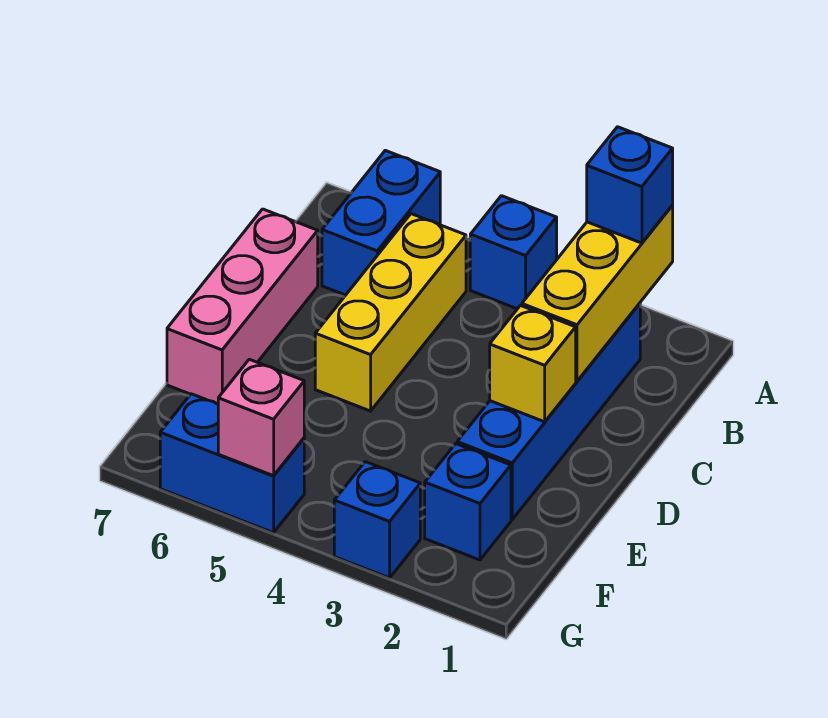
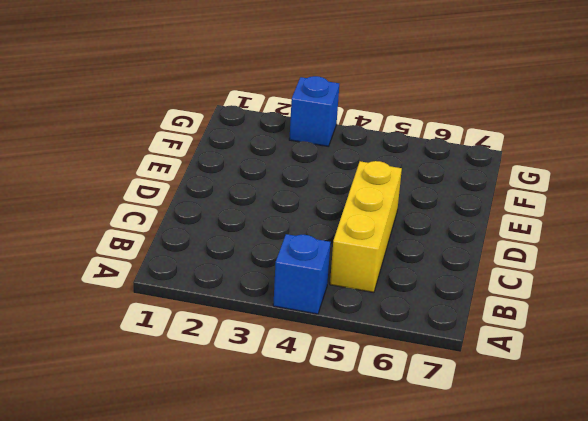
none -> blue brick A6:B6 level 1
none -> blue brick B2:E2 level 1
none -> pink brick C7:E7 level 1

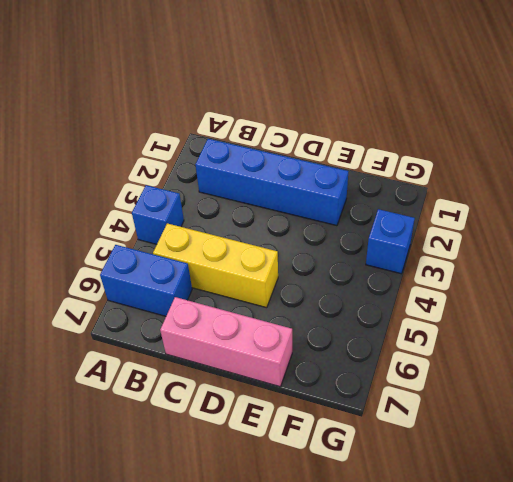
none -> blue brick F2 level 1
none -> blue brick G5:G6 level 1
none -> yellow brick A2:C2 level 2

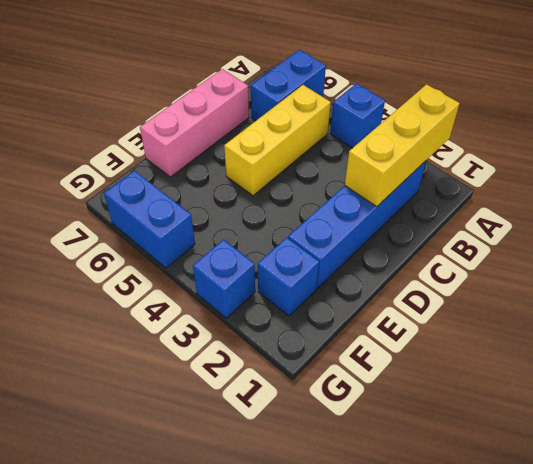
none -> yellow brick D2 level 2
none -> pink brick G5 level 2
none -> blue brick A2 level 3

